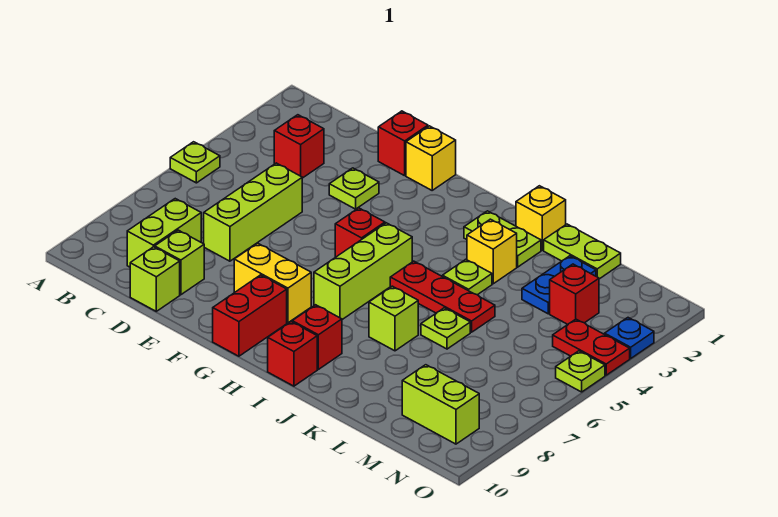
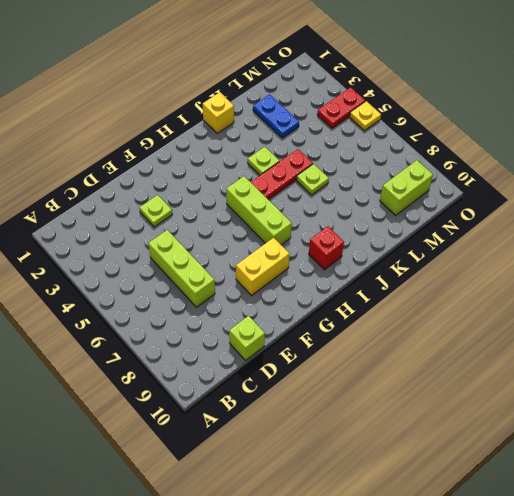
yellow plate O5 level 1 -> lime plate O5 level 1
none -> lime plate A5 level 1
none -> red brick C3 level 1
none -> lime brick C8:C9 level 1

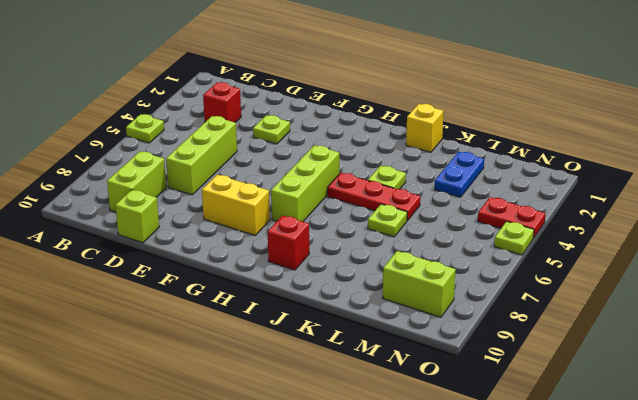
none -> lime brick D9 level 1
none -> red brick E1 level 1
none -> yellow brick F1 level 1

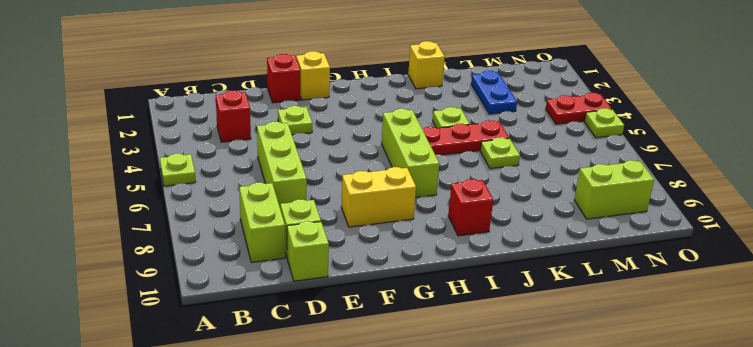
none -> red brick G5 level 1
none -> red brick G9:G10 level 1
none -> lime plate I2:J2 level 1

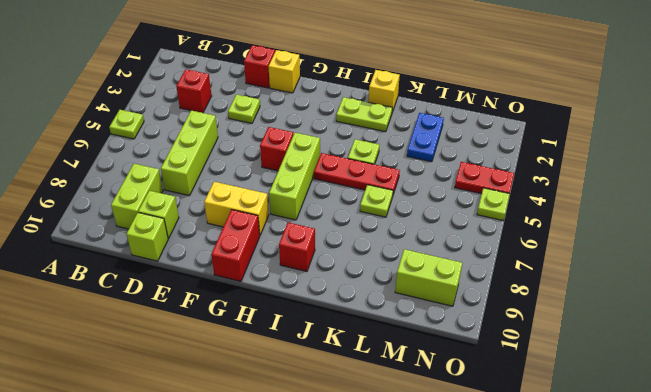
none -> red brick I10 level 1
none -> yellow brick J3 level 1
none -> lime brick J7 level 1

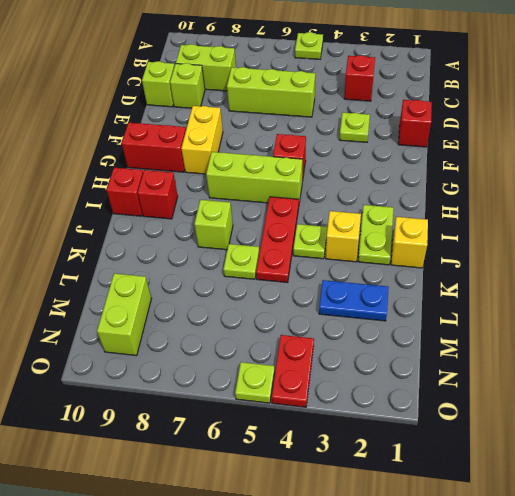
none -> yellow brick F1 level 1
none -> lime plate K1:L1 level 1
none -> red brick M3 level 1

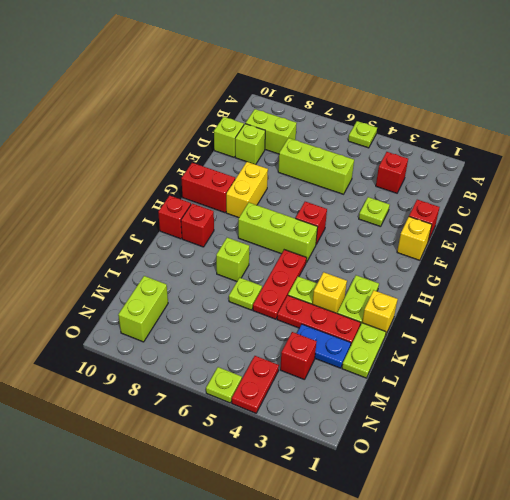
red plate K2:K4 level 1 -> none
none -> blue plate O3 level 1

